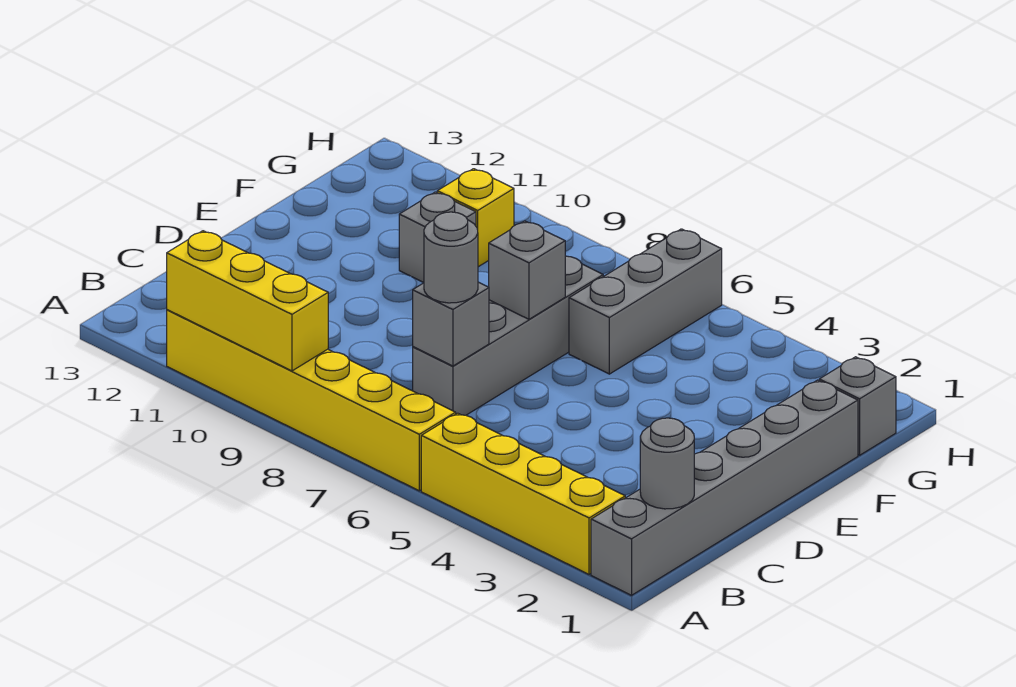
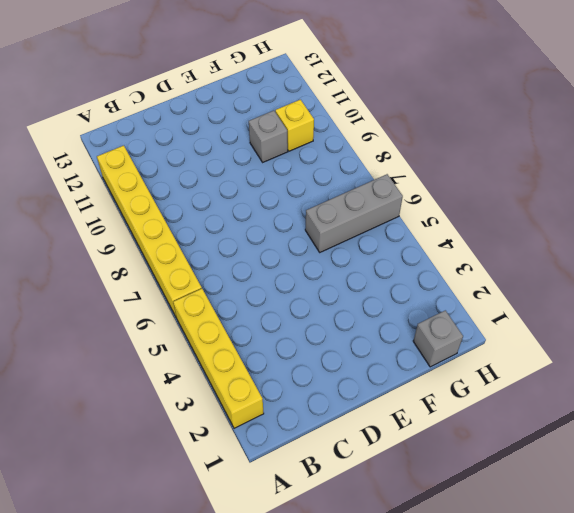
none -> grey brick A1:F1 level 1
none -> grey brick C7:F7 level 1
none -> yellow brick A9:A11 level 2

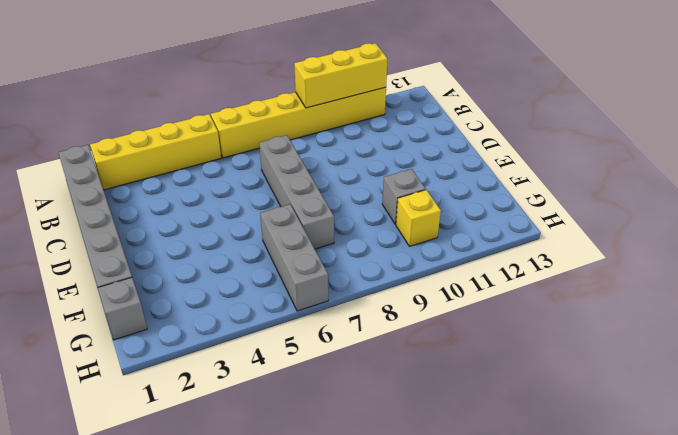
none -> grey round brick B1 level 2
none -> grey brick C7 level 2
none -> grey brick E7 level 2

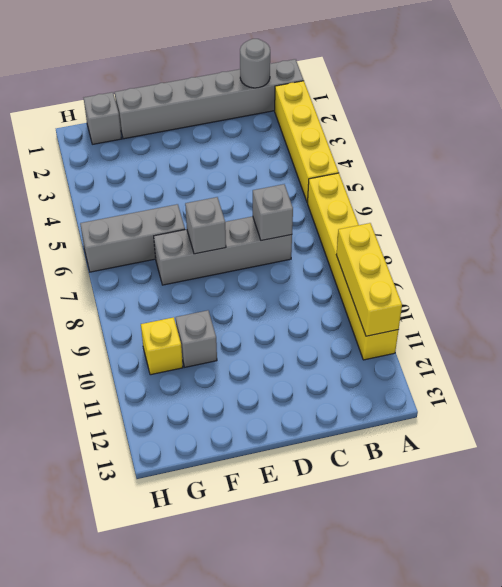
none -> grey round brick C7 level 3

